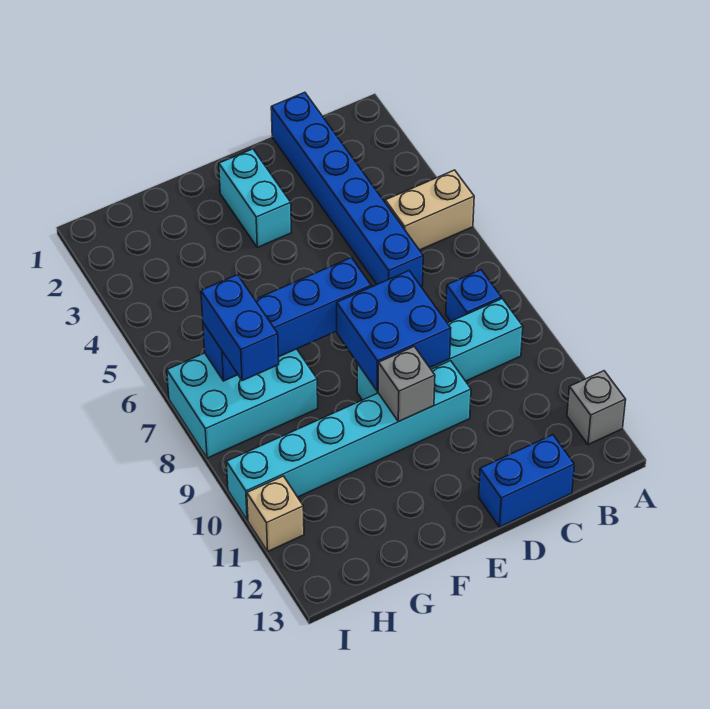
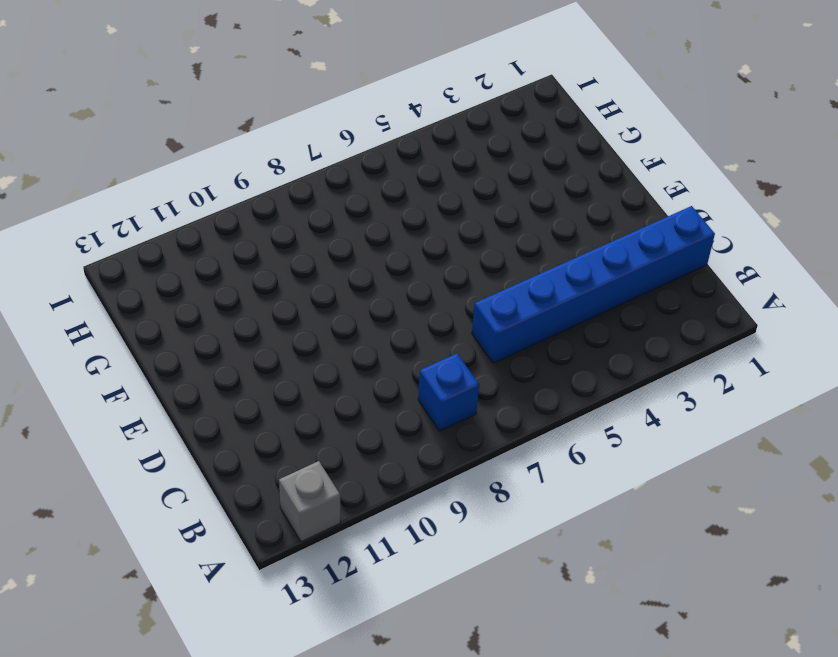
none -> tan brick A5:B5 level 1
none -> cyan brick B9:E9 level 1
none -> blue brick C13:D13 level 1

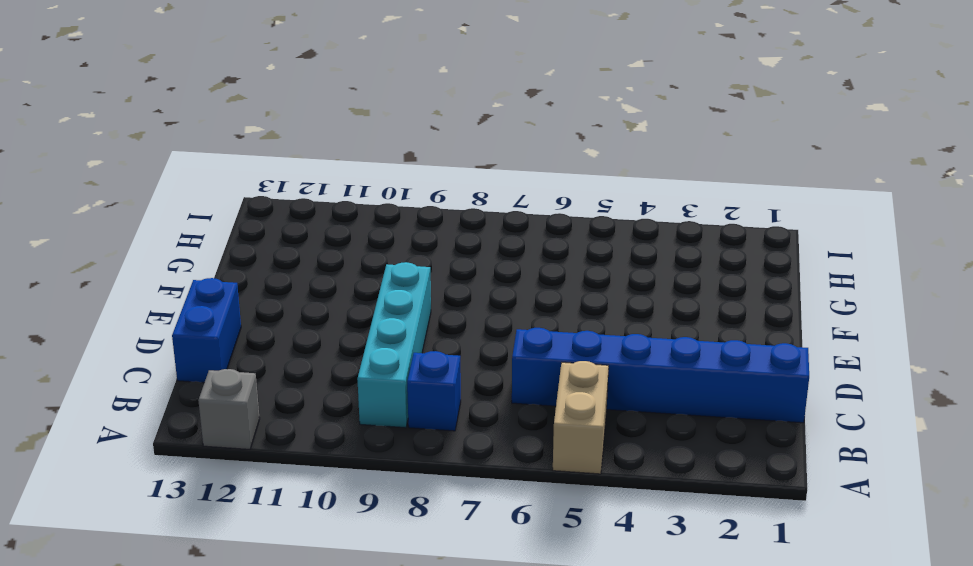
none -> cyan brick D10:I10 level 1
none -> cyan brick E2:E3 level 1
none -> cyan brick G7:I8 level 1

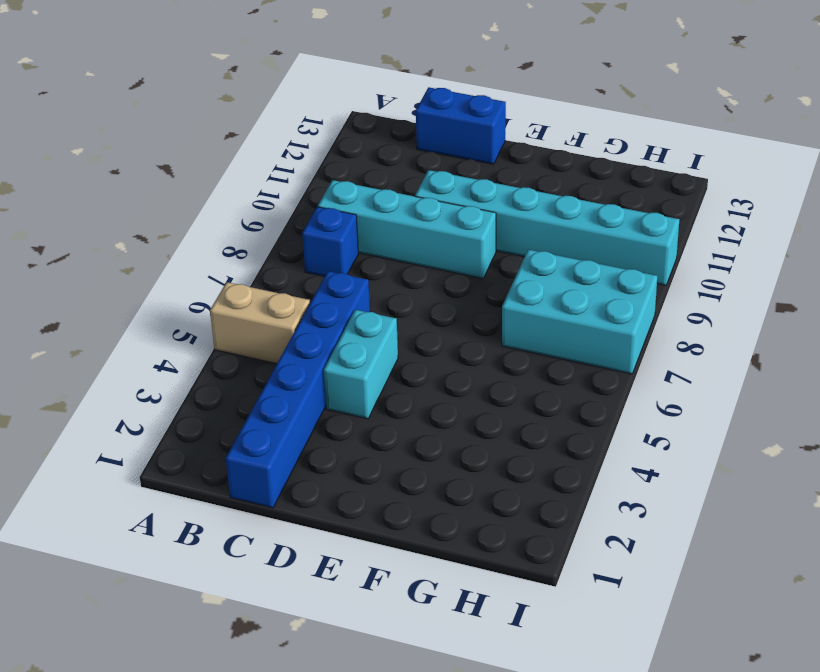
cyan brick D4:D5 level 1 -> cyan brick E2:E3 level 1
none -> grey brick A12 level 1
none -> tan brick I11 level 1
none -> blue brick D8:E9 level 2

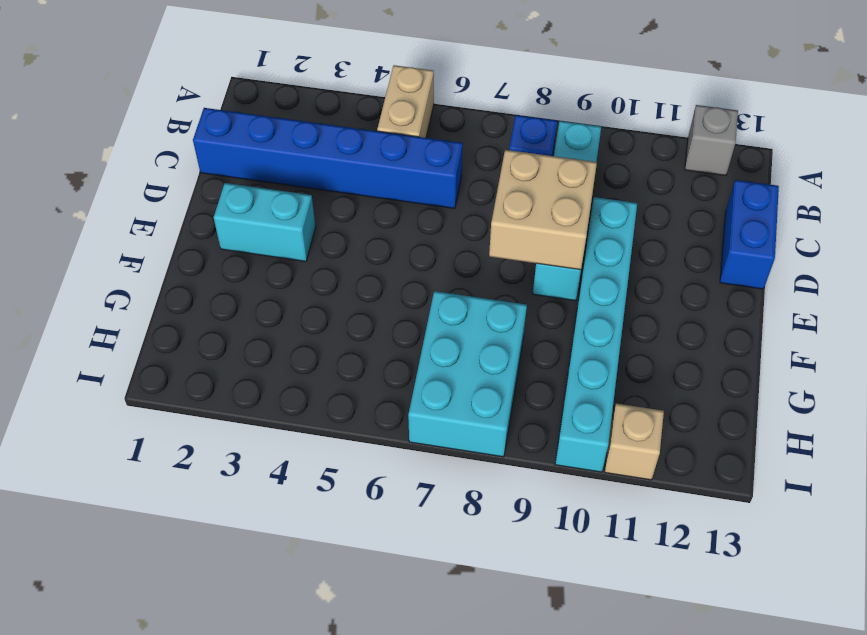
tan brick D8:E9 level 2 -> blue brick D8:E9 level 2
none -> blue brick E7:H7 level 2
none -> grey brick E10 level 2
none -> blue brick H7:H8 level 3

